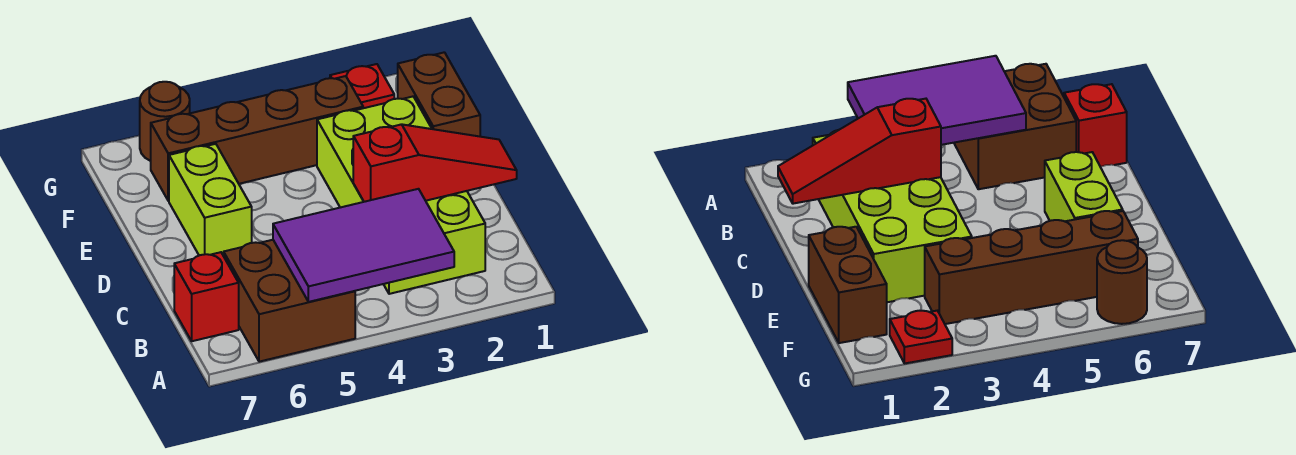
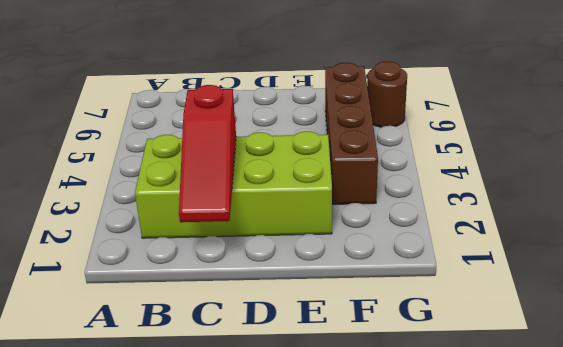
none -> brown brick A5:B6 level 1
none -> red brick B7 level 1

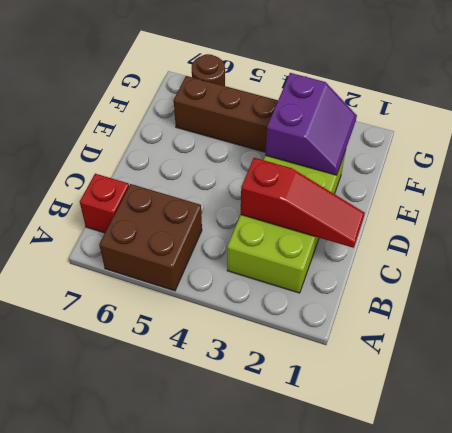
purple slope E2:F3 level 2 top 3 -> none
none -> lime brick D6:E6 level 1
none -> brown brick E1:F1 level 1

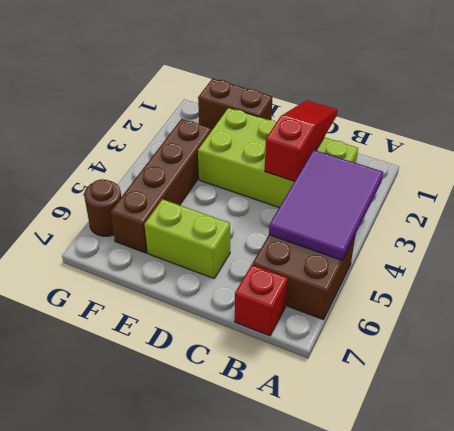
none -> red plate G2 level 1

